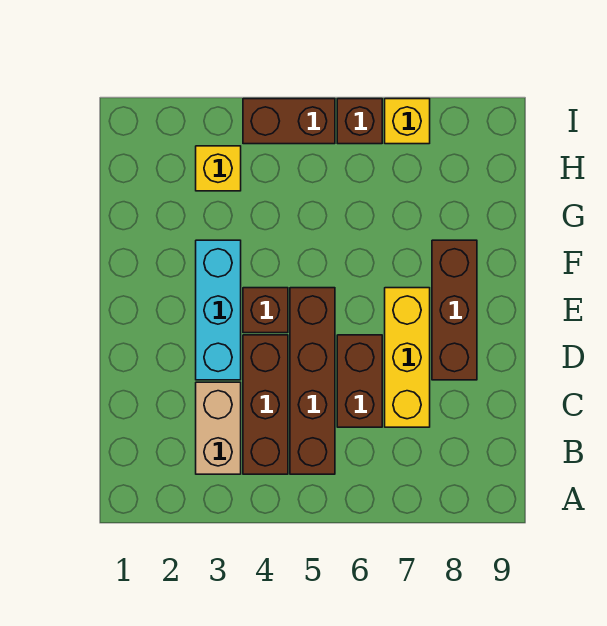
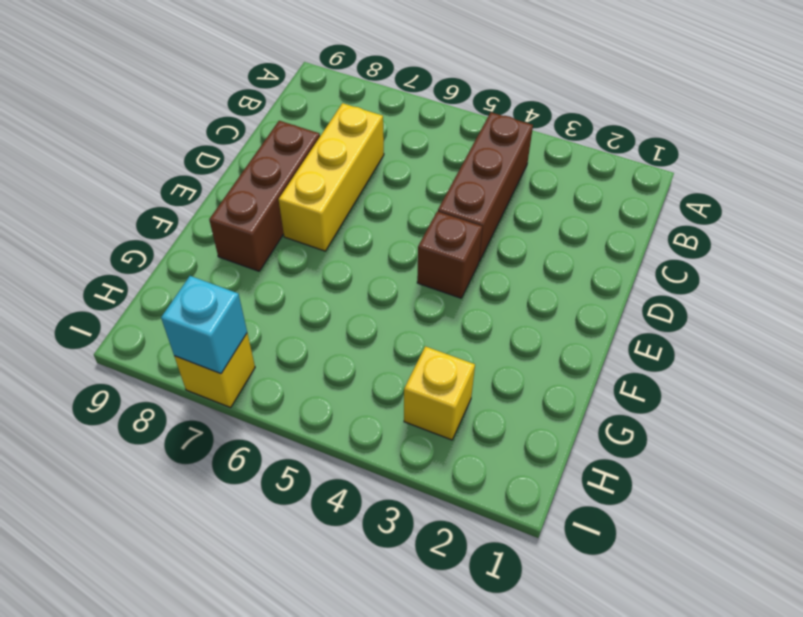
cyan brick I7 level 2 -> none
none -> tan brick B3:C3 level 1
none -> brown brick B5:E5 level 1
none -> brown brick C6:D6 level 1

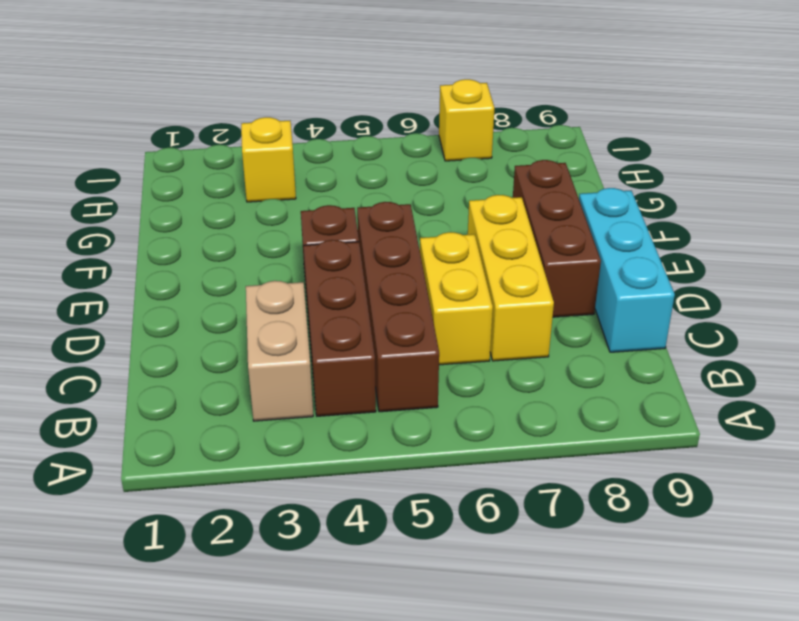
yellow brick C6:D6 level 1 -> brown brick C6:D6 level 1
cyan brick C9:E9 level 1 -> cyan brick D3:F3 level 1
none -> brown brick I4:I5 level 1
none -> brown brick I6 level 1

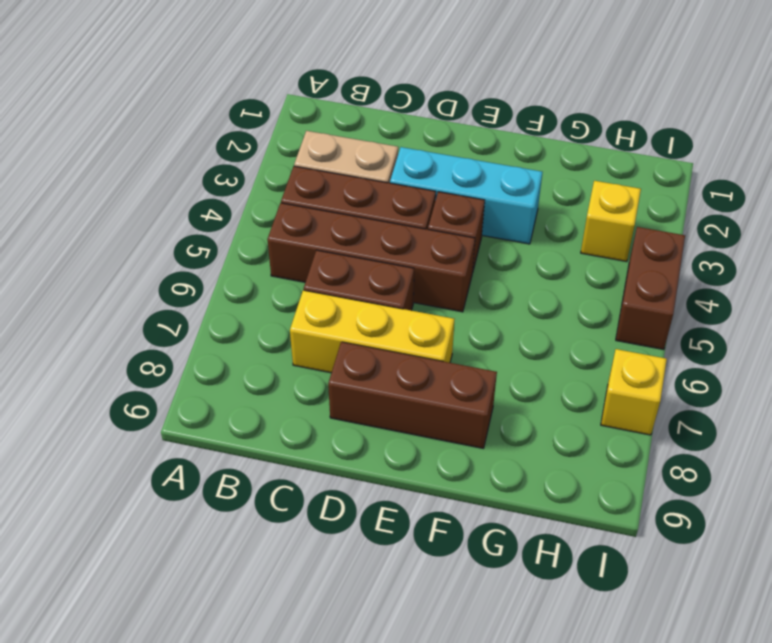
none -> brown brick I6 level 1

